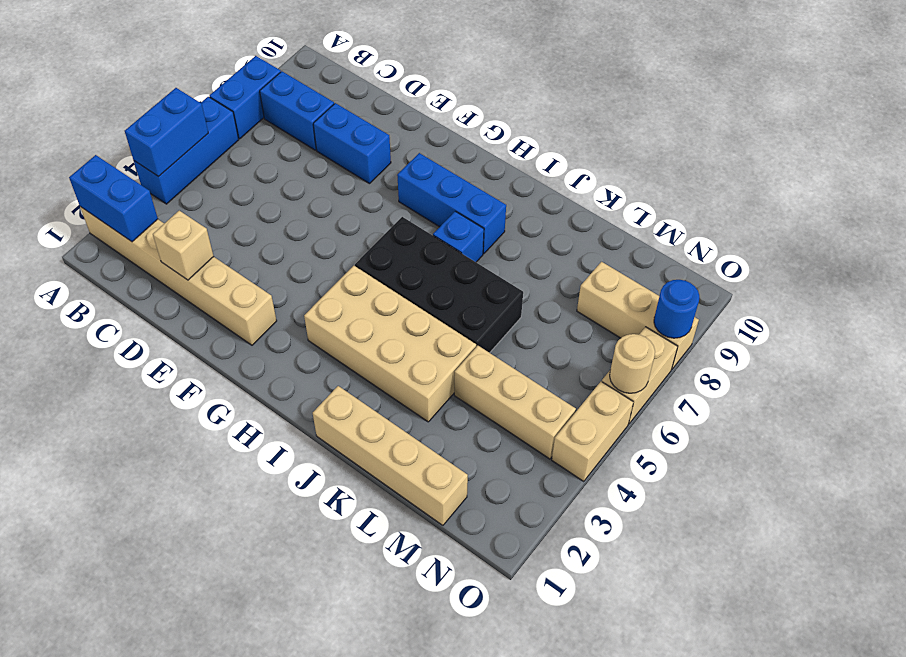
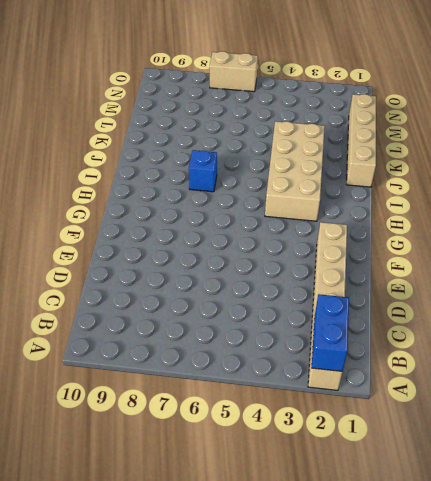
none -> blue brick A4:A6 level 1
none -> blue brick A7:A8 level 1
none -> blue brick B8:C8 level 1

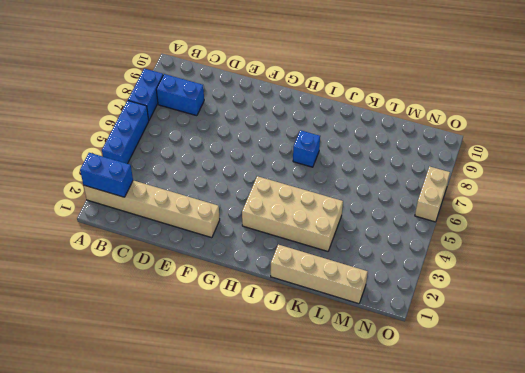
none -> blue brick D8:E8 level 1
none -> blue brick G8:I8 level 1
none -> black brick H5:K6 level 1

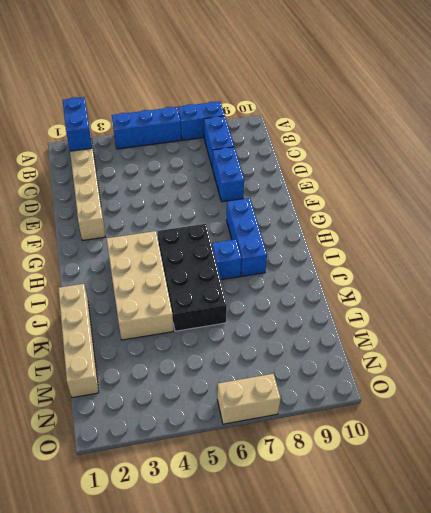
none -> tan brick L4:N4 level 1
none -> tan brick M8:O8 level 1
none -> tan brick O4:O5 level 1

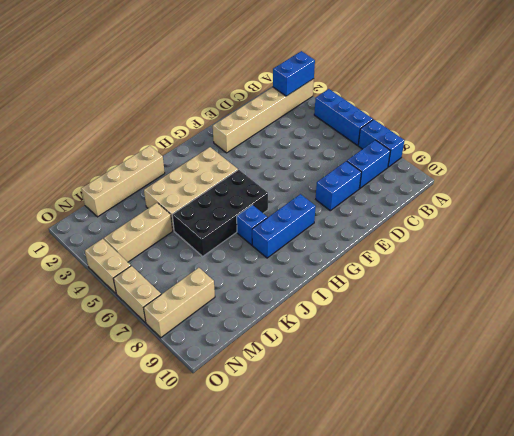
none -> blue brick A4:A5 level 2
none -> tan brick D2 level 2
none -> tan round brick O6 level 2

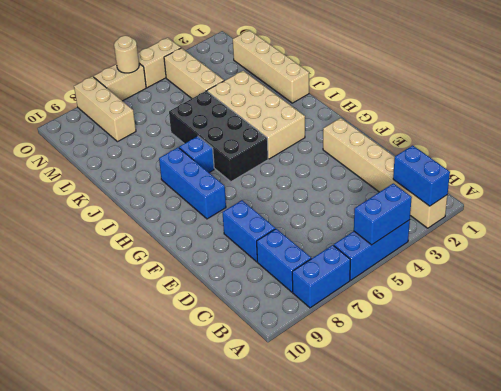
none -> tan brick D2 level 2
none -> blue round brick O8 level 2

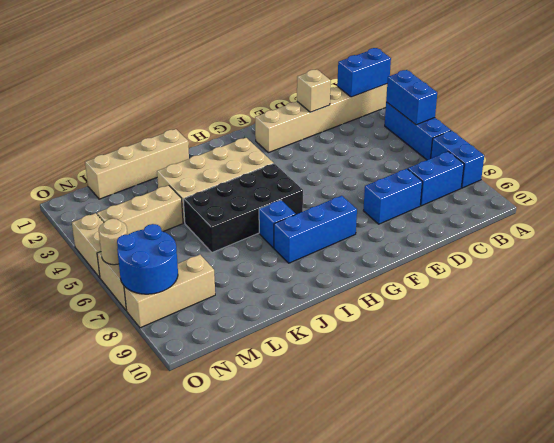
blue round brick N7:O8 level 2 -> blue round brick O8 level 2

